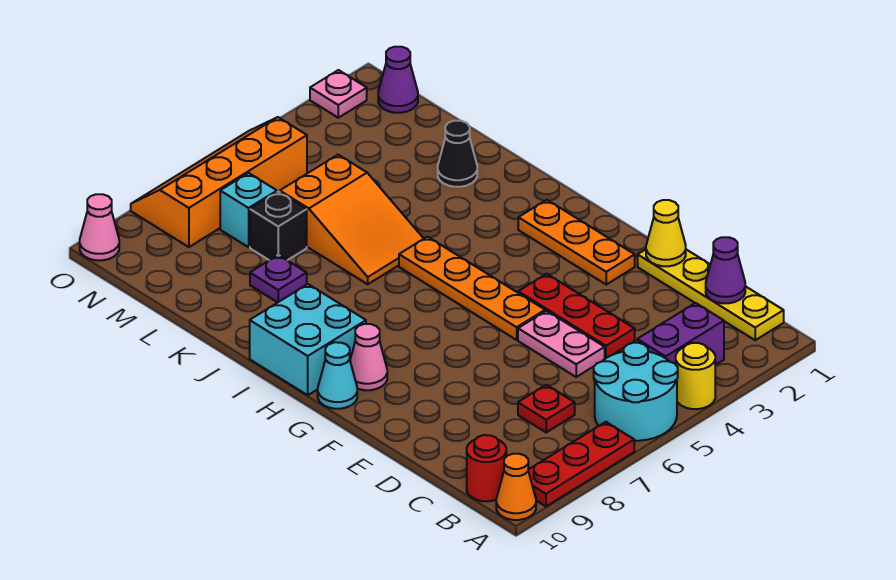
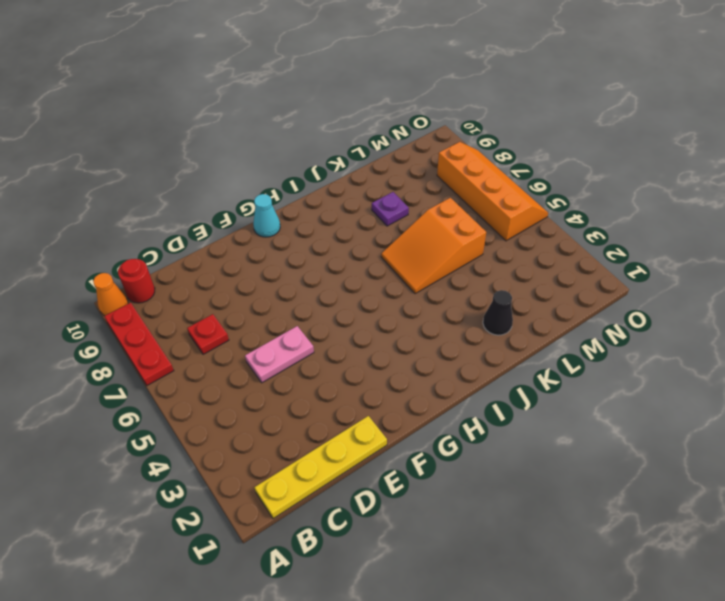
none -> yellow round brick A4 level 1
none -> cyan round brick A5:B6 level 1
none -> purple brick B3:B4 level 1

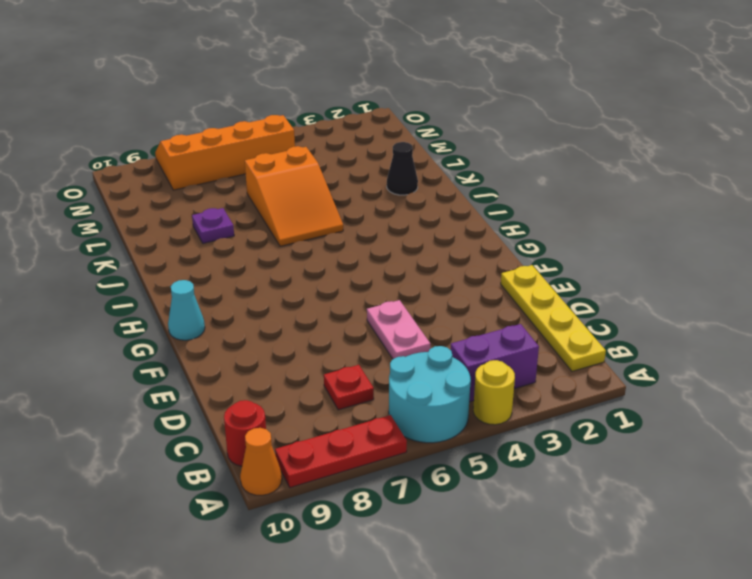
none -> red plate D4:F4 level 1
none -> orange plate F2:H2 level 1
none -> orange plate F5:I5 level 1

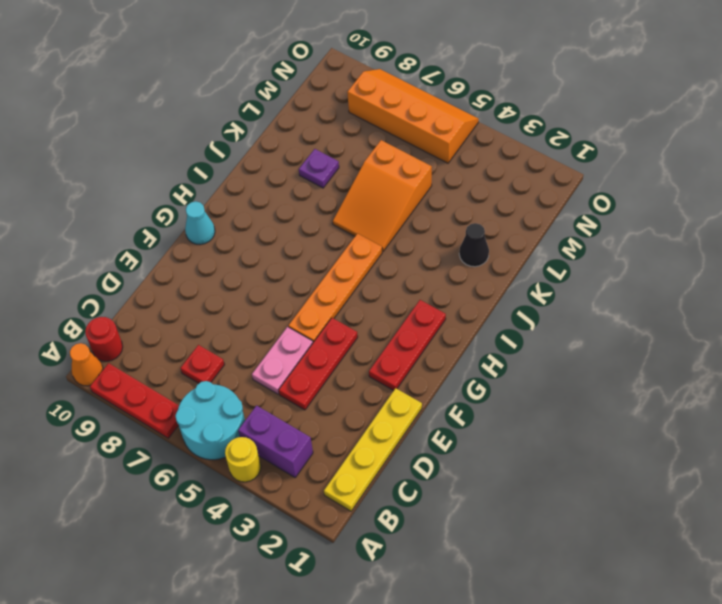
red plate F2:H2 level 1 -> orange plate F2:H2 level 1
none -> pink cone G9 level 1
none -> cyan brick H9:I10 level 1
none -> black brick L7 level 1

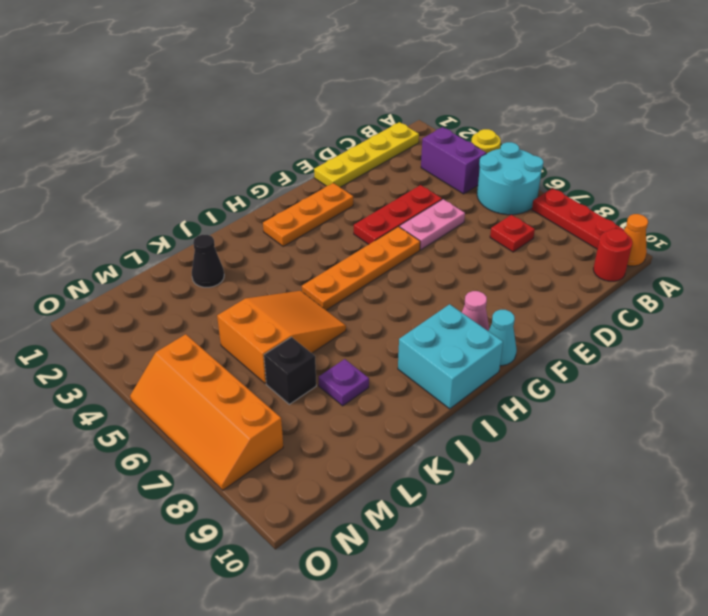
none -> cyan brick M7 level 1
none -> purple cone N1 level 1
none -> pink plate O2 level 1

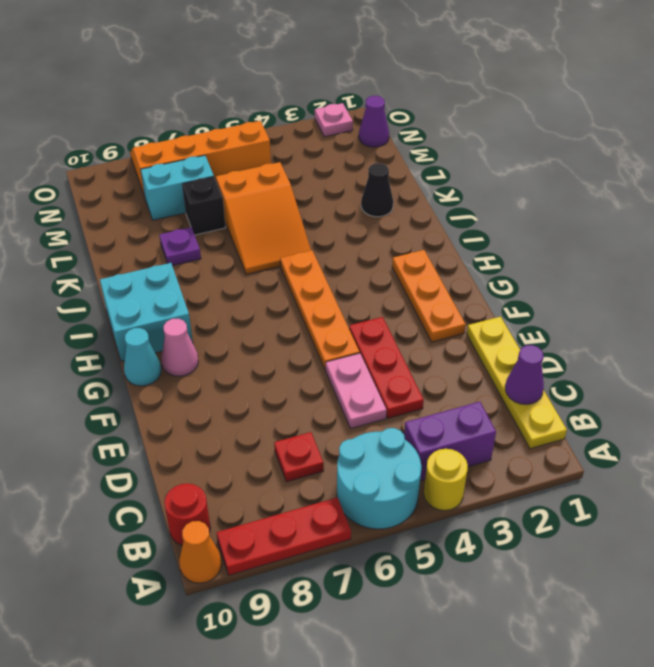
cyan brick M7:M8 level 1 -> cyan brick M7 level 1
none -> pink cone O10 level 1
none -> yellow cone E1 level 2

